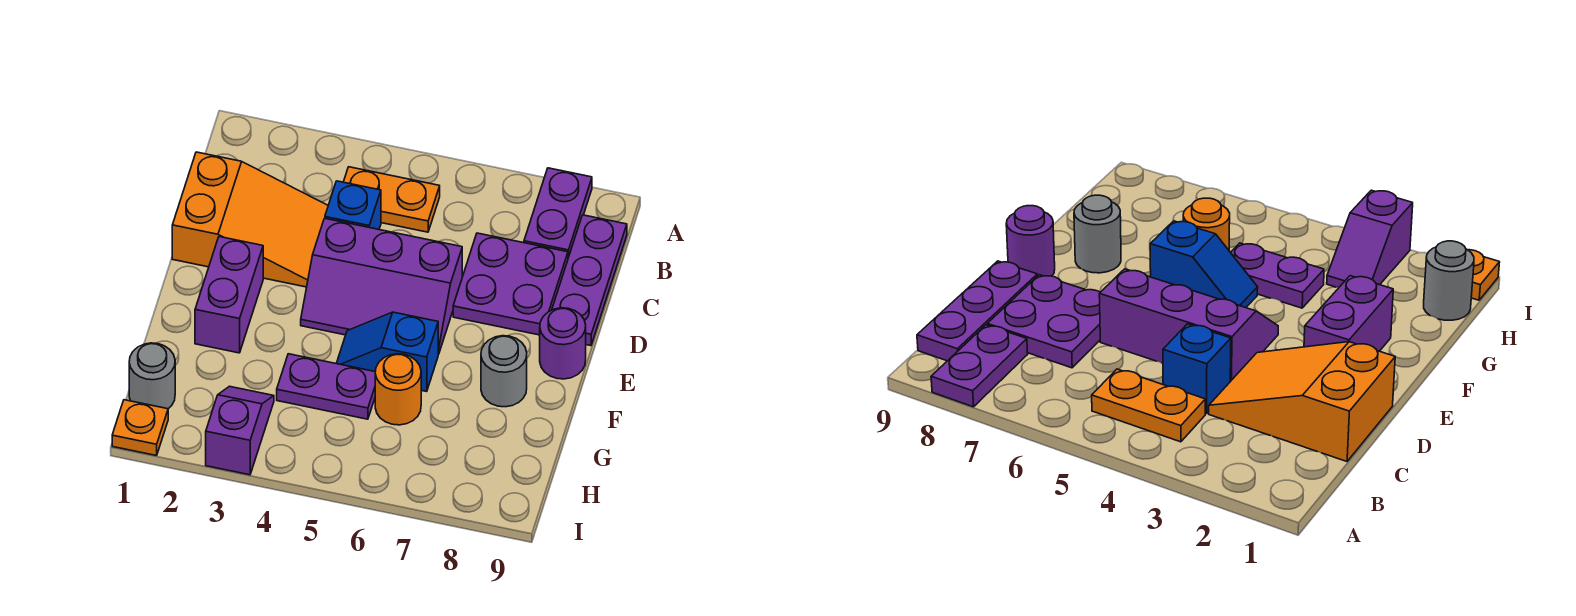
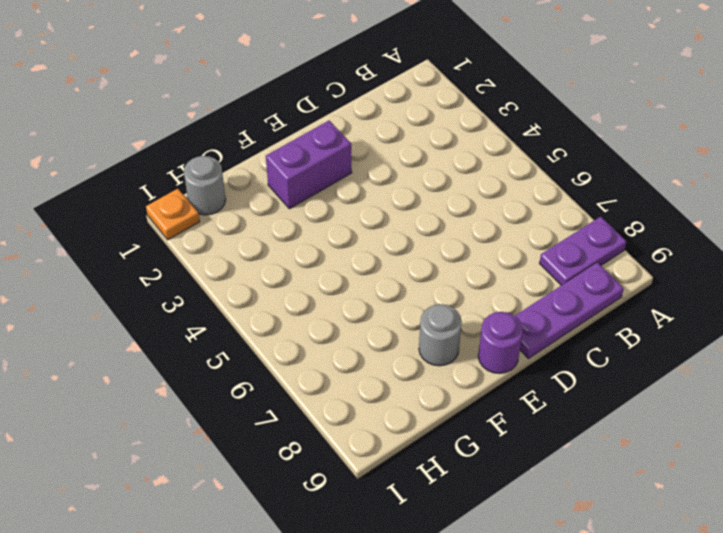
none -> orange plate B4:B5 level 1
none -> orange slope C1:D3 level 1 top 1
none -> blue brick C4 level 1

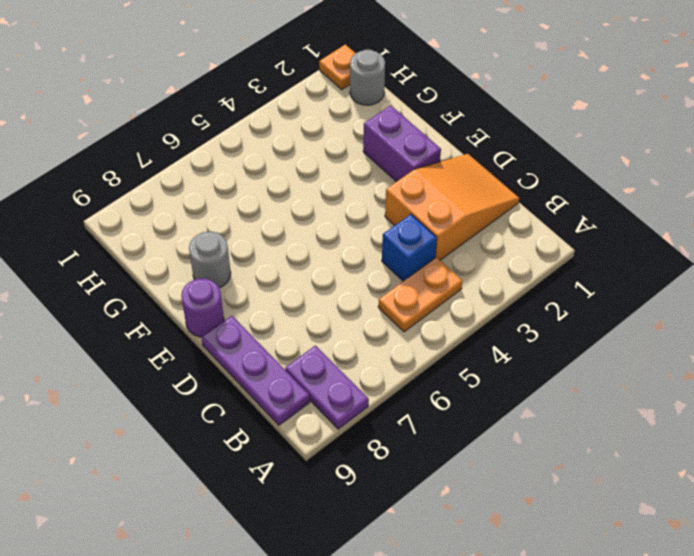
orange slope C1:D3 level 1 top 3 -> orange slope C1:D3 level 1 top 1
none -> purple plate C7:D8 level 1
none -> purple slope D4:E6 level 1 top D
none -> blue slope F5:F6 level 1 top 6

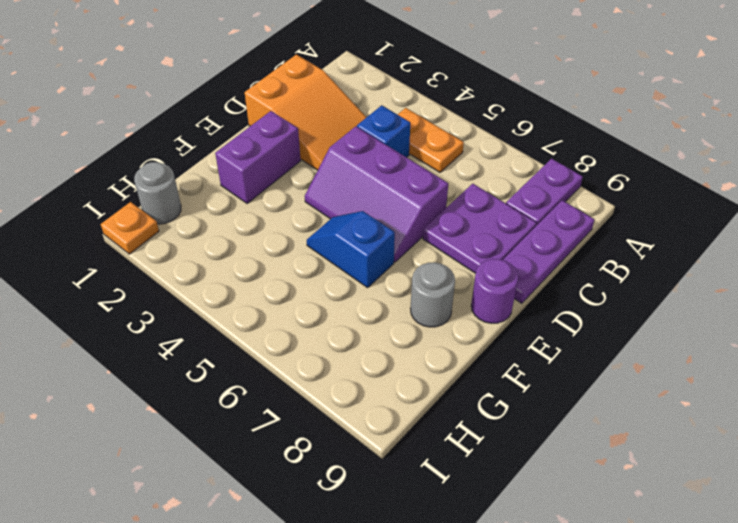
none -> purple plate G4:G5 level 1
none -> orange round brick G6 level 1
none -> purple slope H3:I3 level 1 top I

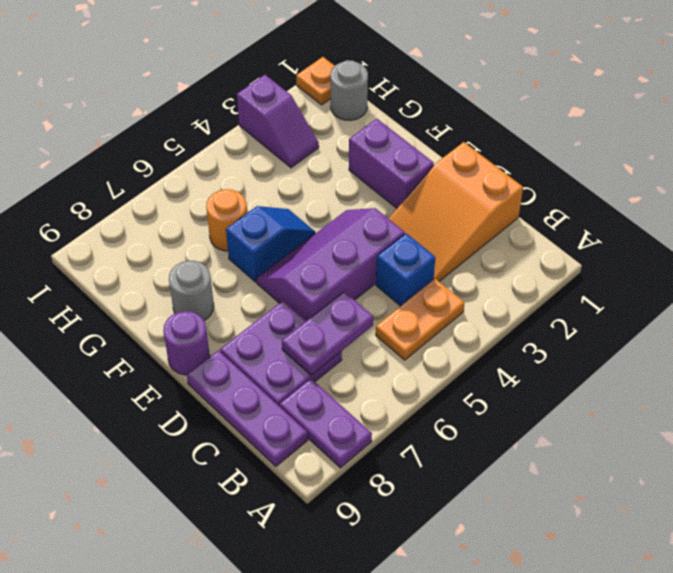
purple plate C6:C7 level 2 -> purple plate G4:G5 level 1

